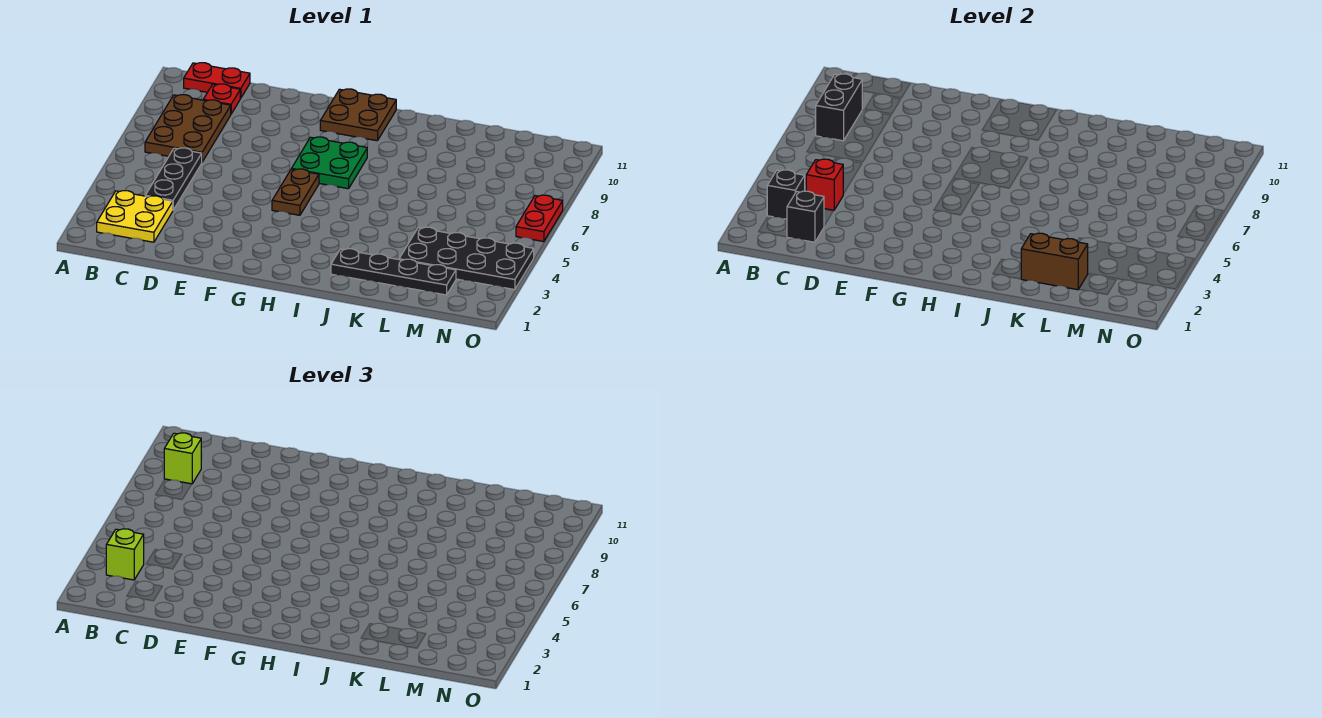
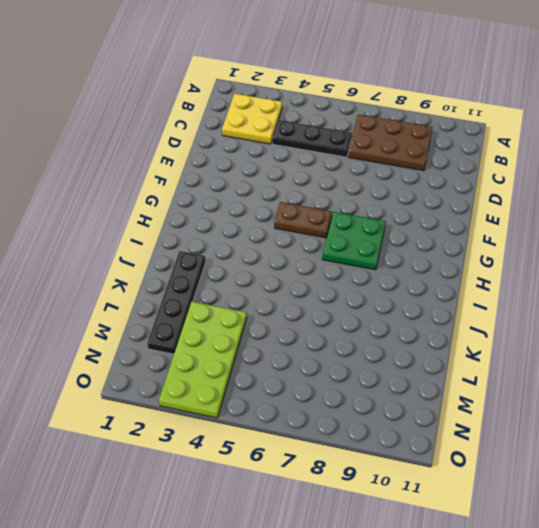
lime plate L3:O4 level 1 -> black plate L3:O4 level 1
none -> red plate B11:C11 level 1
none -> red plate C10 level 1
none -> brown plate G10:H11 level 1

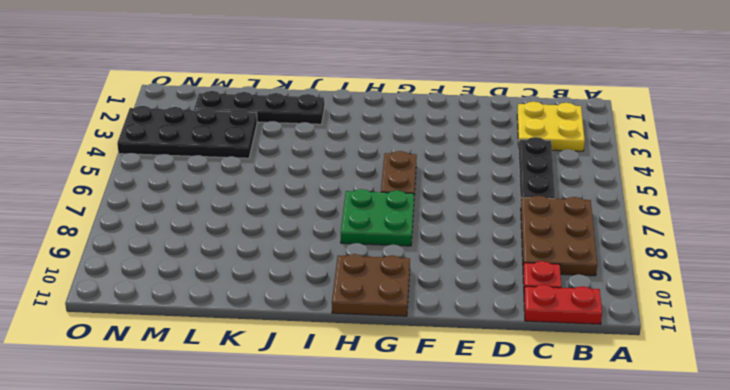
none -> red plate O6:O7 level 1
none -> black brick B3 level 2
none -> black brick B8:B9 level 2

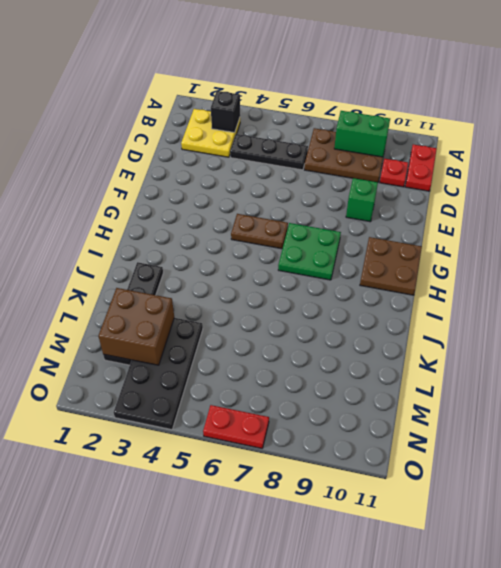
green brick B8:B9 level 2 -> black brick B8:B9 level 2
green brick E9 level 1 -> none
brown brick L2:M3 level 2 -> brown brick K2:L2 level 2
none -> black brick C2 level 2
none -> red brick C4 level 2
none -> lime brick B3 level 3

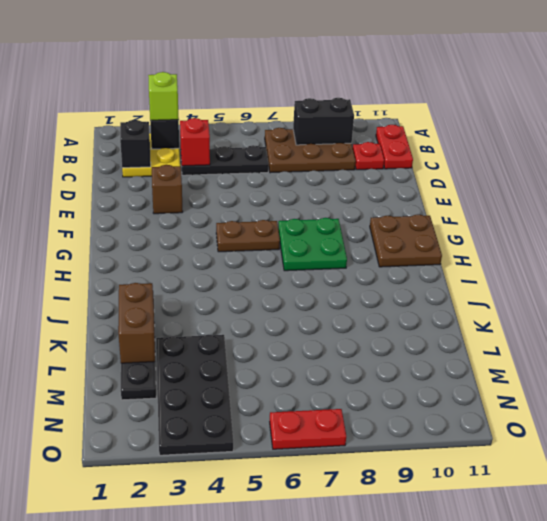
brown brick E3 level 1 -> none
none -> lime brick B9 level 3

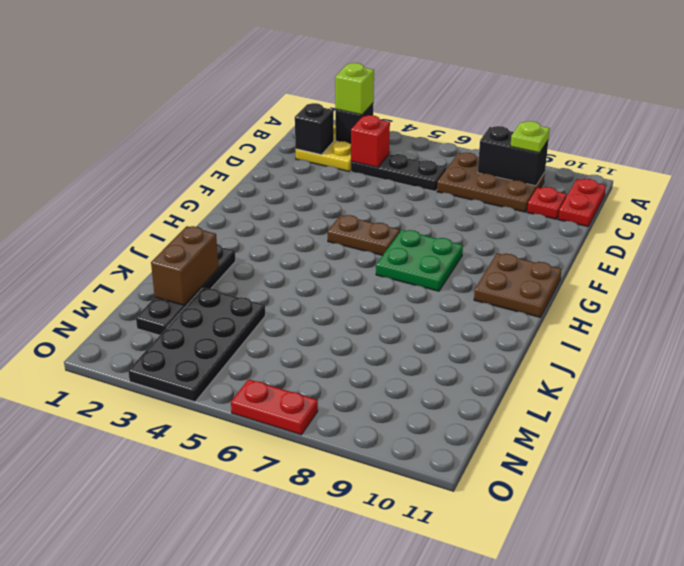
lime plate B9 level 3 -> lime brick B9 level 3

